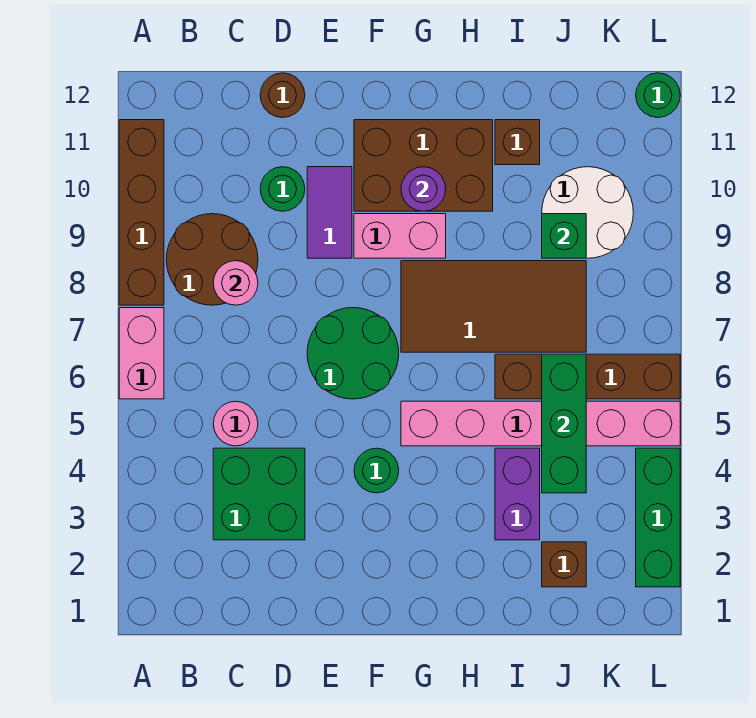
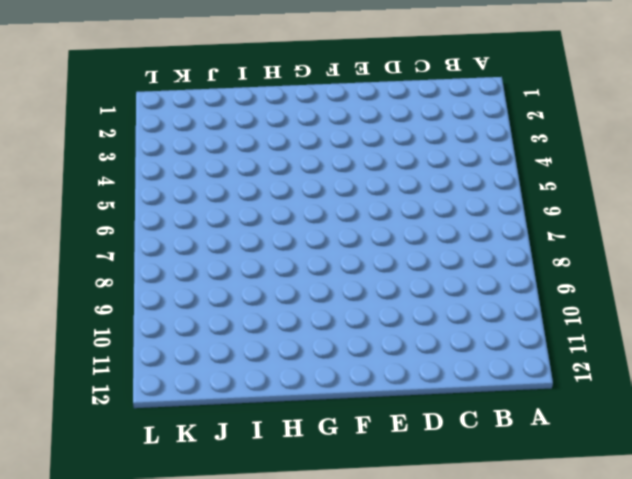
none -> pink brick A6:A7 level 1
none -> brown brick A8:A11 level 1
none -> brown round brick B8:C9 level 1

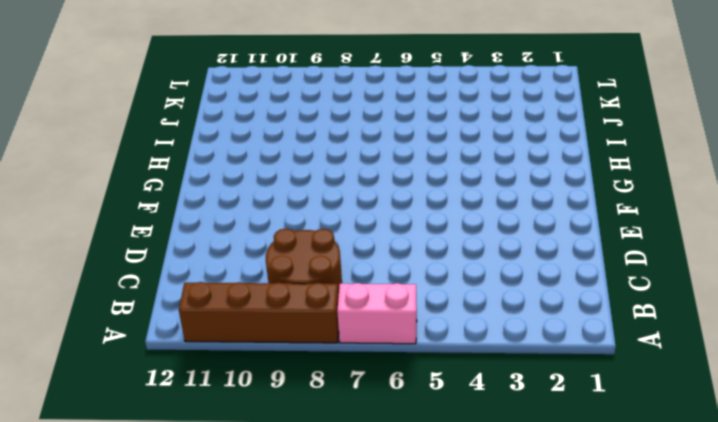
none -> green brick C3:D4 level 1
none -> pink round brick C5 level 1
none -> green round brick D10 level 1

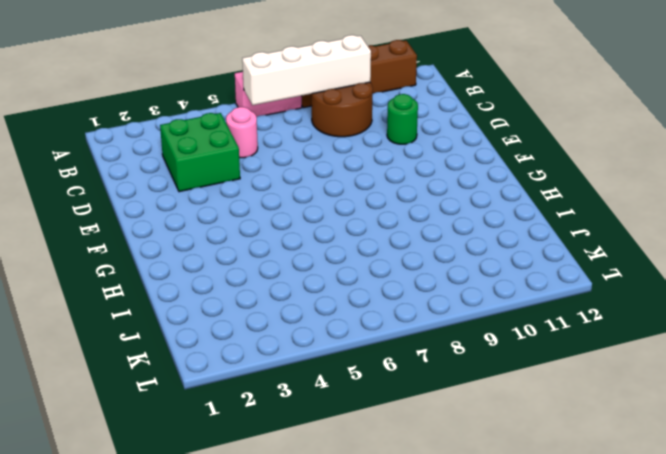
white brick B6:B9 level 2 -> none
none -> brown round brick D12 level 1
none -> green round brick E6:F7 level 1
none -> purple tile E9:E10 level 1

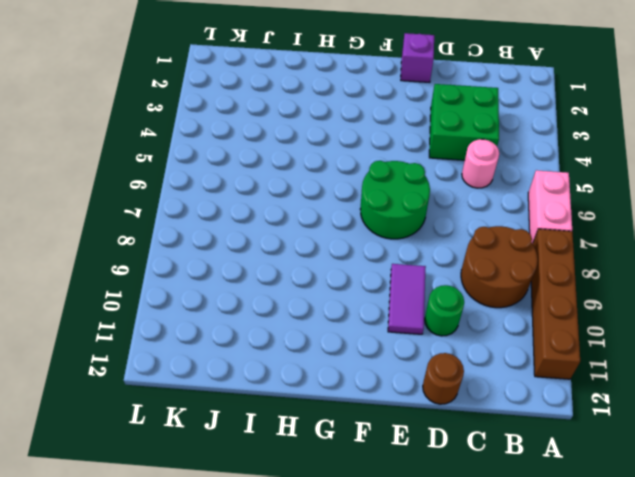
purple brick E1 level 1 -> none
none -> green round brick F4 level 1
none -> pink brick F9:G9 level 1
none -> brown brick F10:H11 level 1

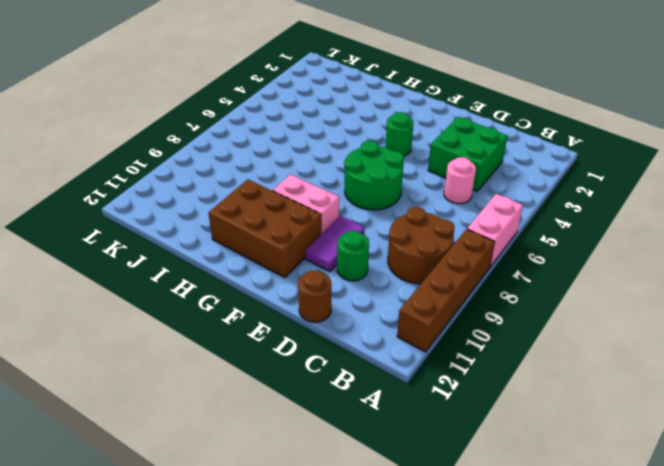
none -> pink brick G5:L5 level 1
none -> brown tile G7:J8 level 1
none -> purple brick I3:I4 level 1

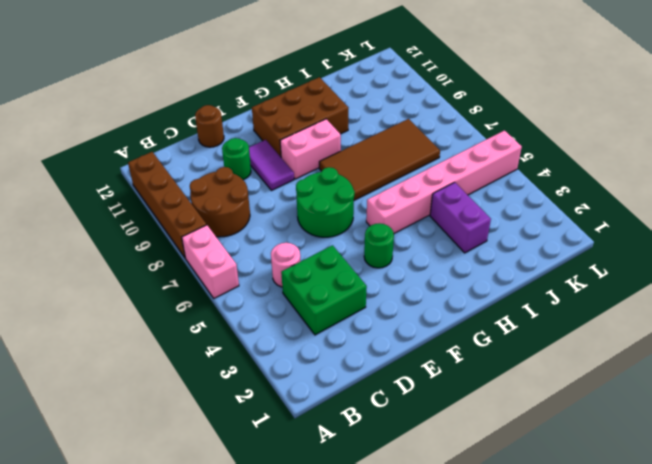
none -> brown brick I6:L6 level 1
none -> brown brick I11 level 1
none -> brown brick J2 level 1

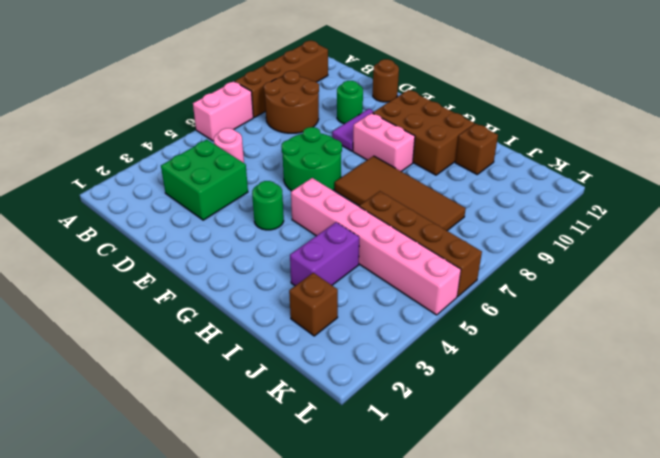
none -> white round brick J9:K10 level 1
none -> green brick L2:L4 level 1
none -> green round brick L12 level 1

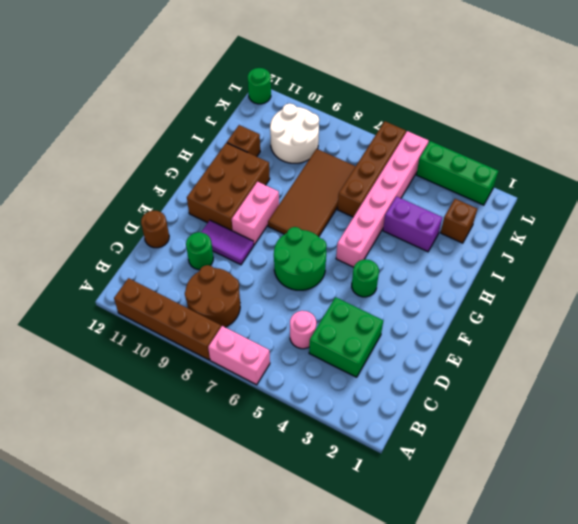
none -> pink round brick C8 level 2
none -> purple round brick G10 level 2
none -> green brick J4:J6 level 2

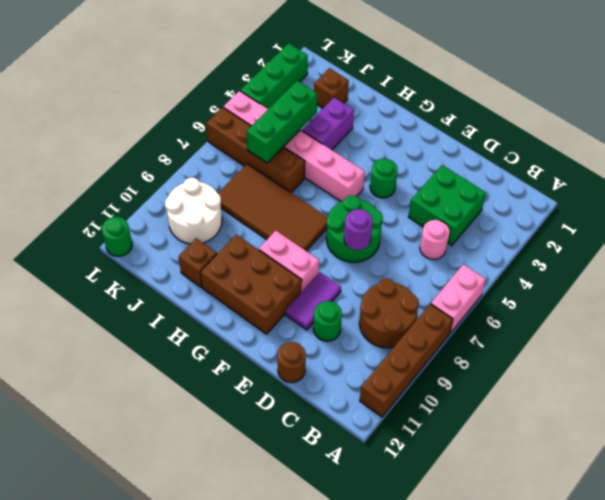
purple round brick E7 level 2 -> purple round brick G10 level 2
none -> pink round brick C8 level 2
none -> green brick J9 level 2

